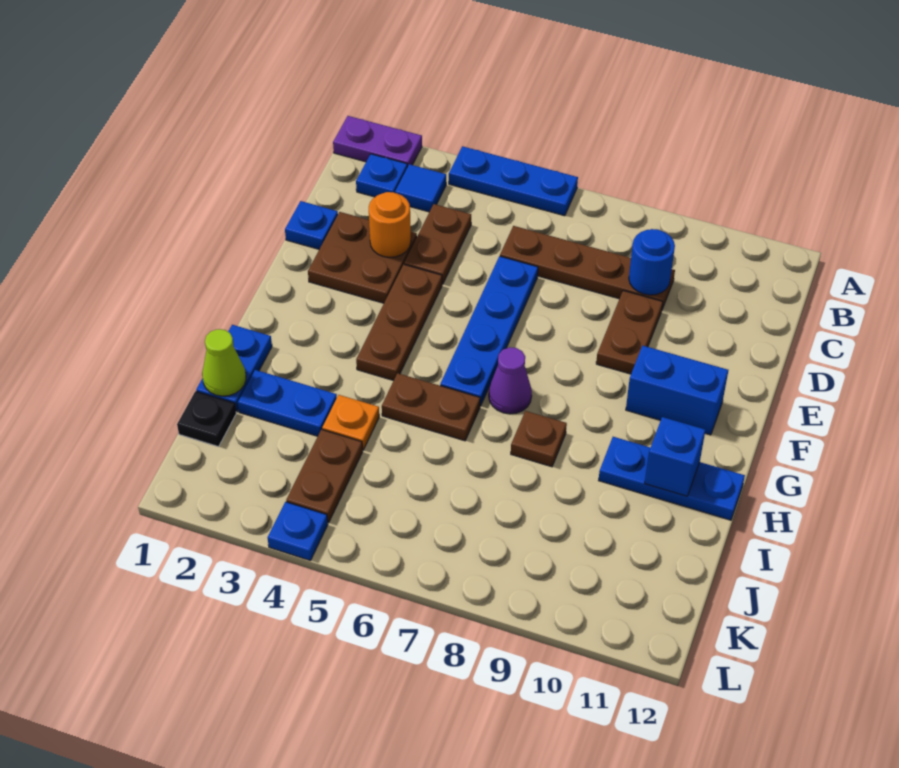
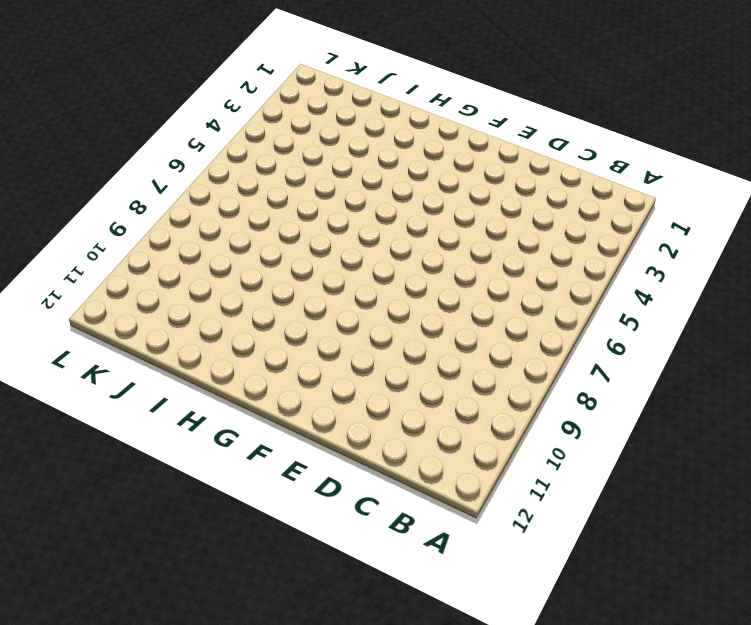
none -> purple plate A1:A2 level 1
none -> blue plate A4:A6 level 1
none -> blue plate B2 level 1

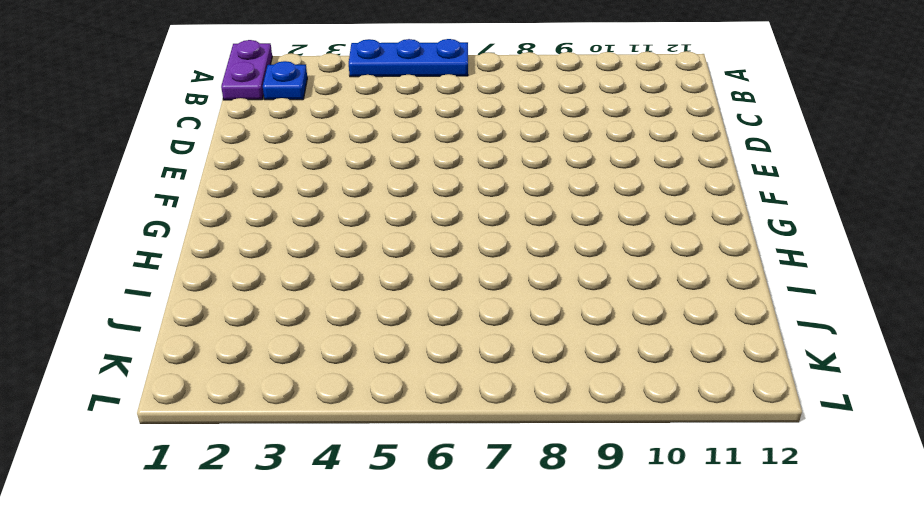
purple plate A1:B1 level 1 -> purple plate A1:A2 level 1
none -> blue tile B3 level 1
none -> brown plate C4:D4 level 1
none -> brown plate C6:C9 level 1

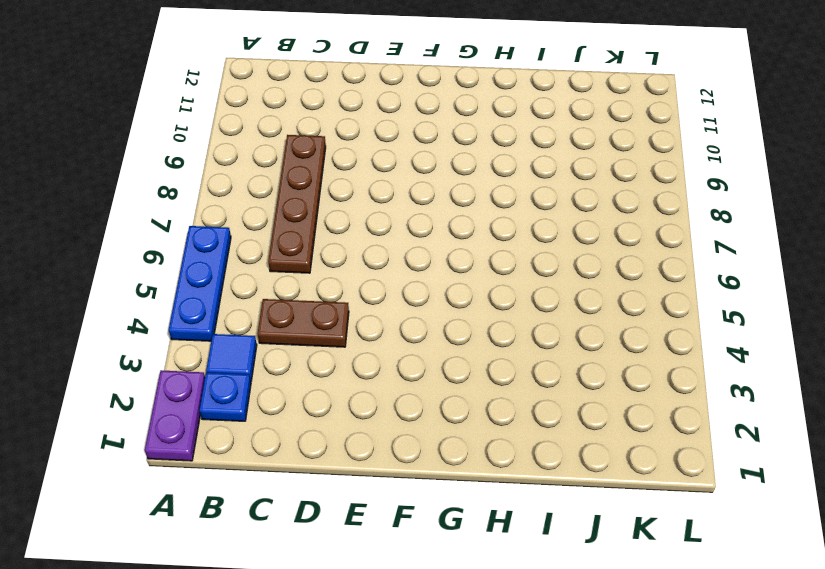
none -> blue plate D1 level 1
none -> brown plate D2:E3 level 1
none -> blue plate D6:G6 level 1

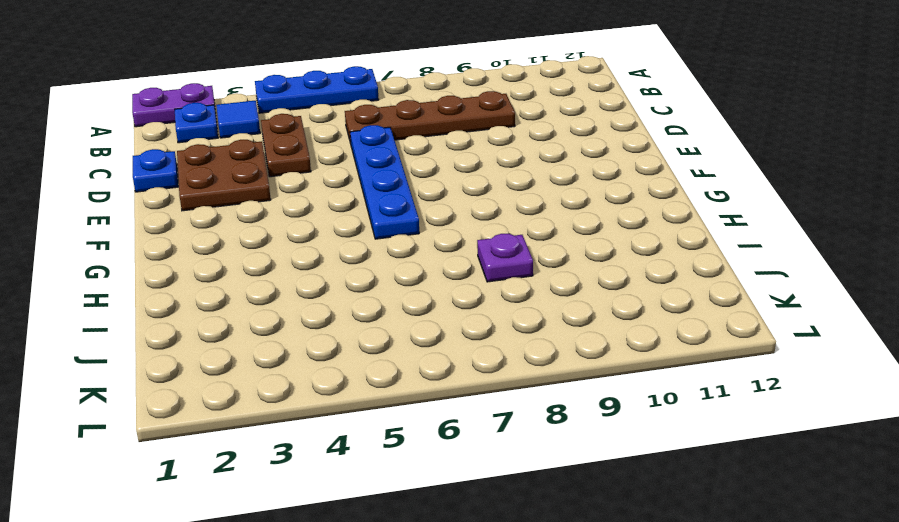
purple plate I8 level 1 -> none
none -> brown plate D9:E9 level 1
none -> brown plate E4:G4 level 1
none -> blue brick F10:F11 level 1

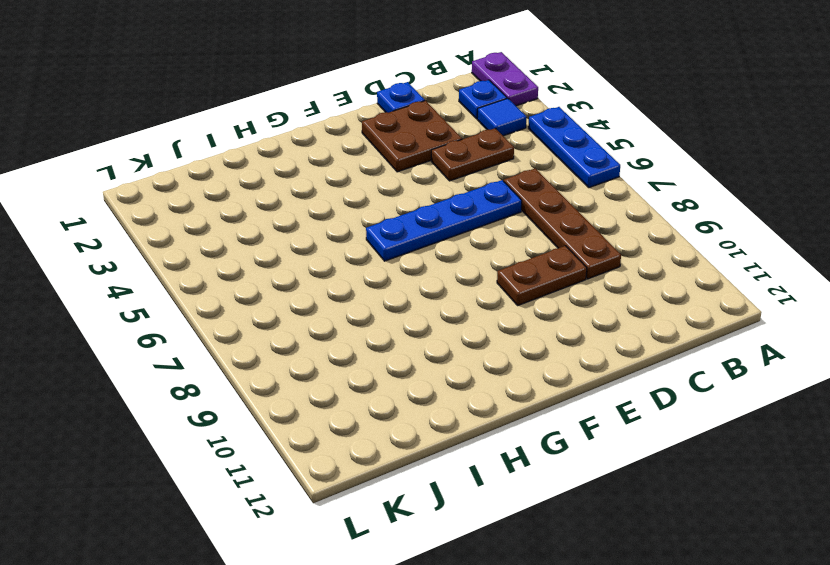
none -> brown plate E4:G4 level 1
none -> blue brick F10:F11 level 1
none -> purple cone G7 level 1

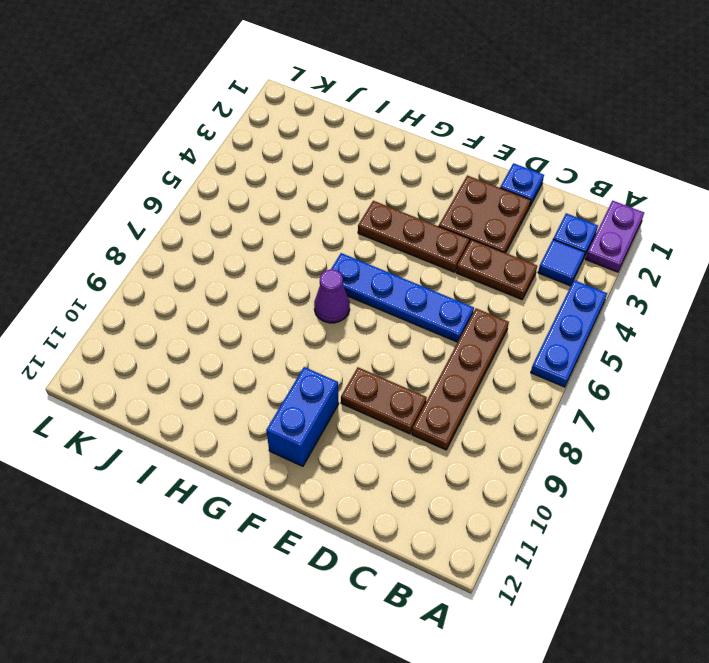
none -> blue plate H1:I1 level 1
none -> brown plate H5:H6 level 1
none -> brown plate H8 level 1

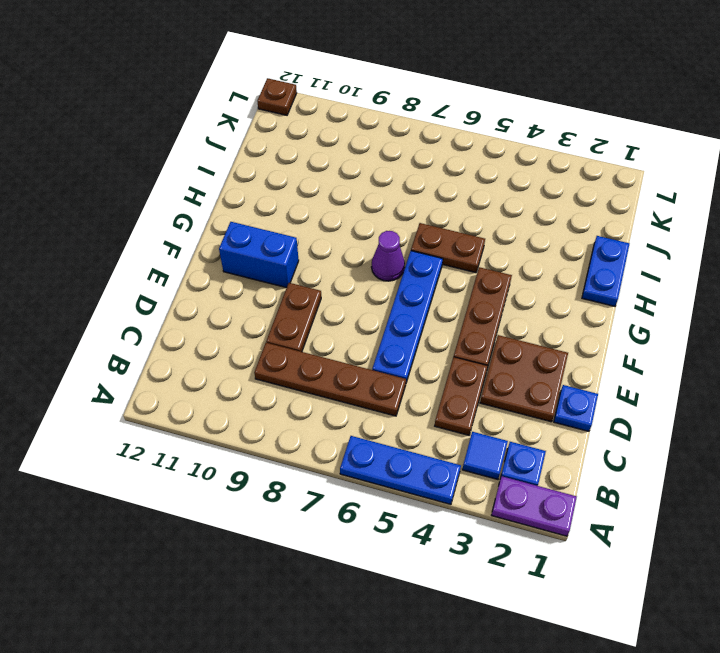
brown plate L12 level 1 -> brown plate H8 level 1
none -> blue plate H10:H12 level 1
none -> blue plate I2:I3 level 1
none -> orange plate I4 level 1

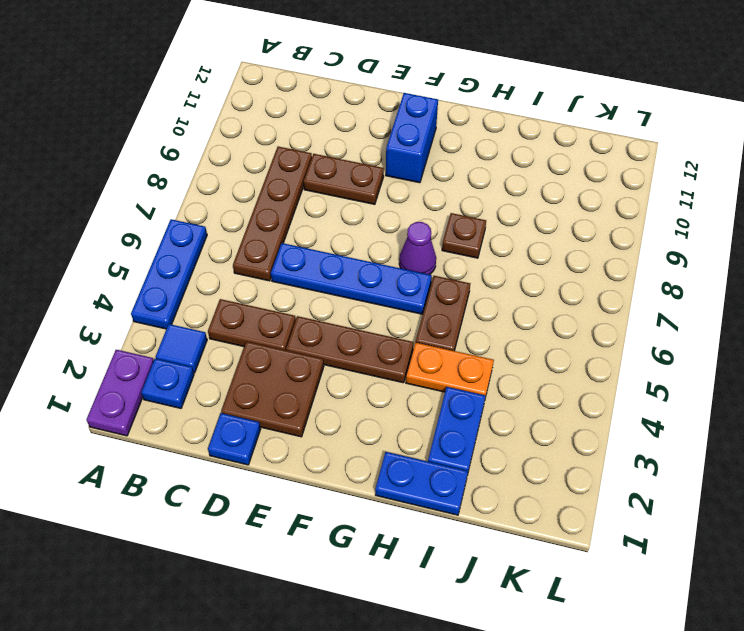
orange plate H4:I4 level 1 -> orange plate I4 level 1
none -> blue plate H10:H12 level 1
none -> black plate J1 level 1
none -> brown plate J4:K4 level 1

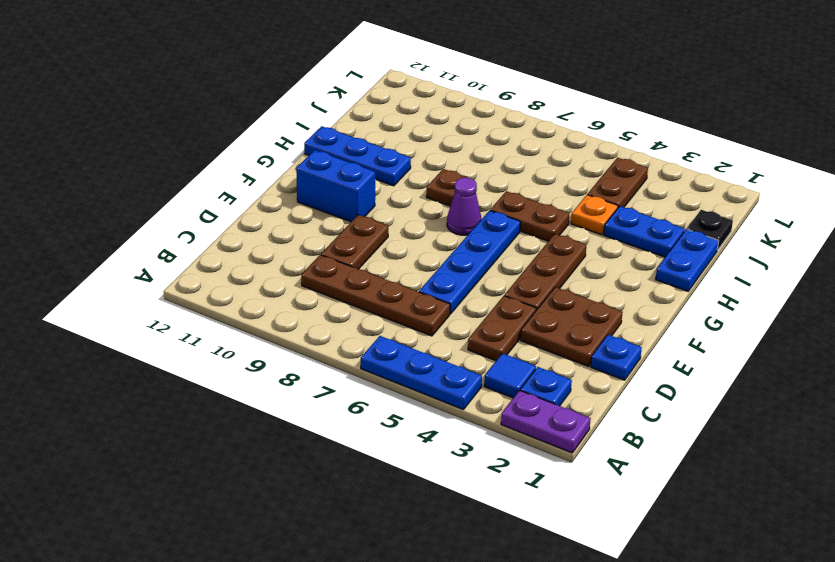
none -> blue plate L4 level 1
none -> blue round brick C9 level 2
none -> orange round brick D3 level 2

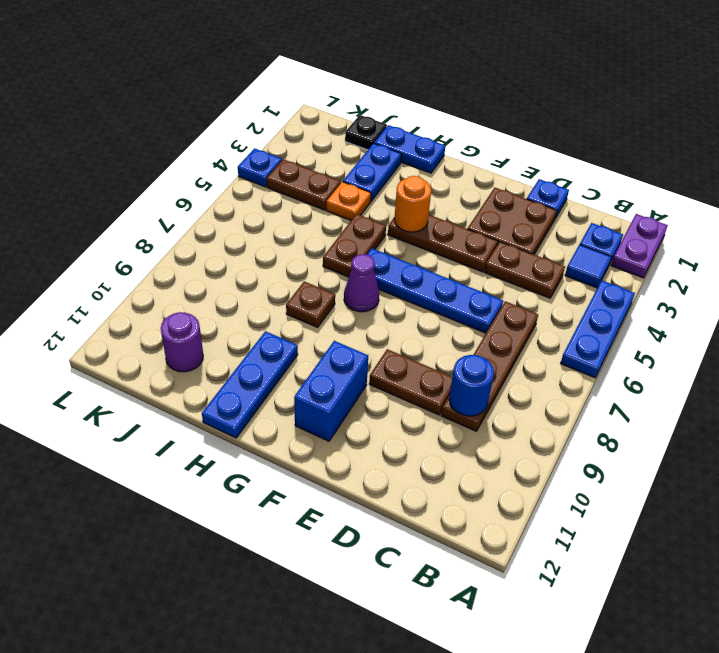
orange round brick G4 level 2 -> orange round brick D3 level 2
purple round brick J11 level 1 -> none
none -> blue brick H11 level 2
none -> lime cone I1 level 2

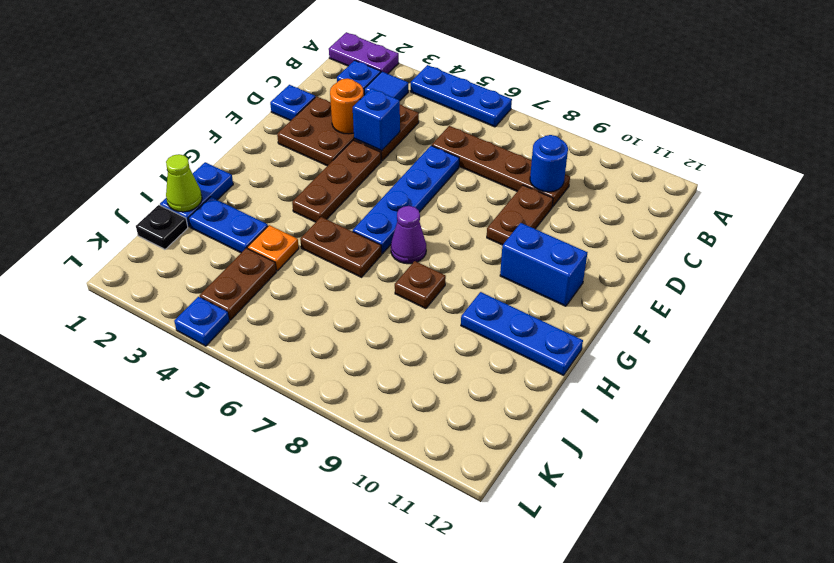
blue brick D4 level 2 -> blue brick H11 level 2

